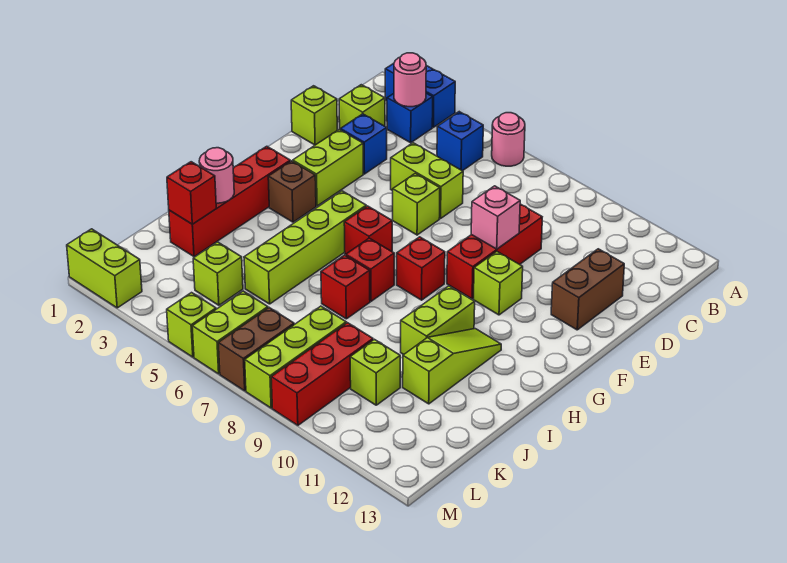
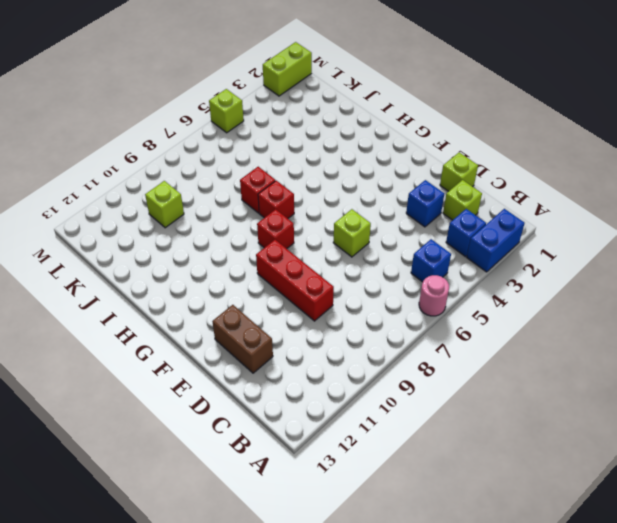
none -> lime brick D5:D6 level 1
none -> lime brick E3:F3 level 1
none -> lime brick F10 level 1
none -> red brick G2:J2 level 1

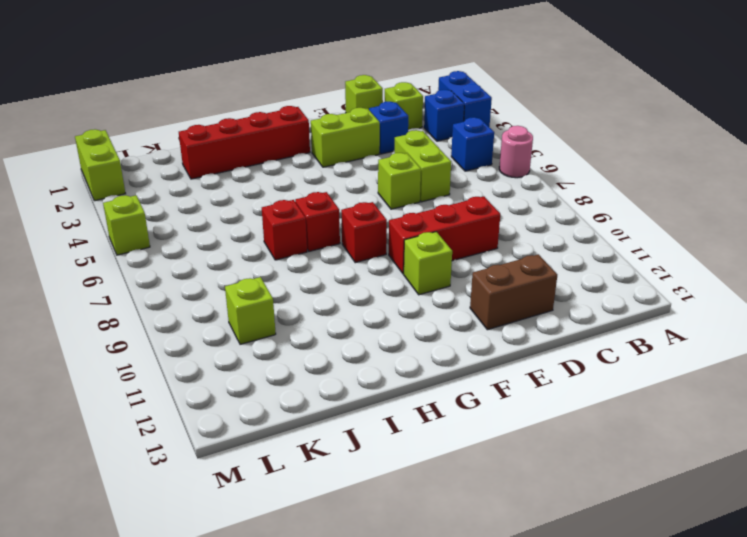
none -> brown brick G3 level 1
none -> lime brick G5:J5 level 1
none -> red brick G6 level 1
none -> lime brick H10:I10 level 1

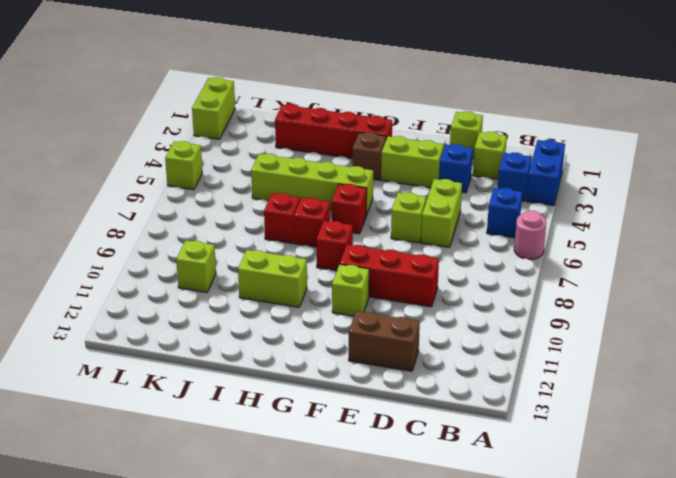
none -> lime slope H11:J11 level 1 top J
none -> lime brick K4 level 1
none -> lime brick K8:M8 level 1
none -> red brick K9:M9 level 1

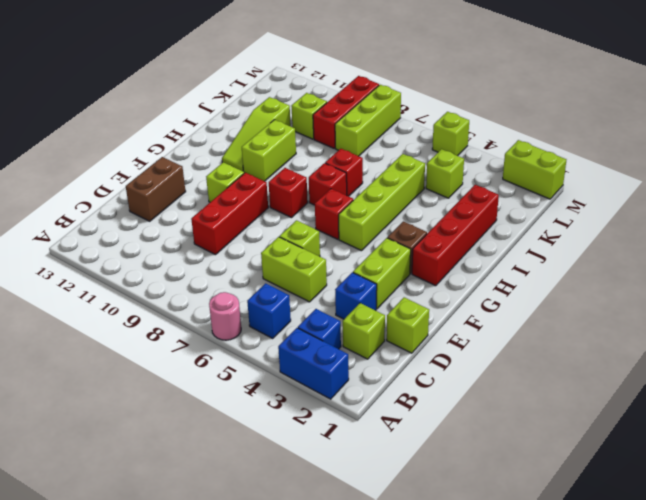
none -> lime brick L6:M6 level 1
none -> brown brick L7:M7 level 1
none -> pink round brick B3 level 2
none -> pink brick E9 level 2

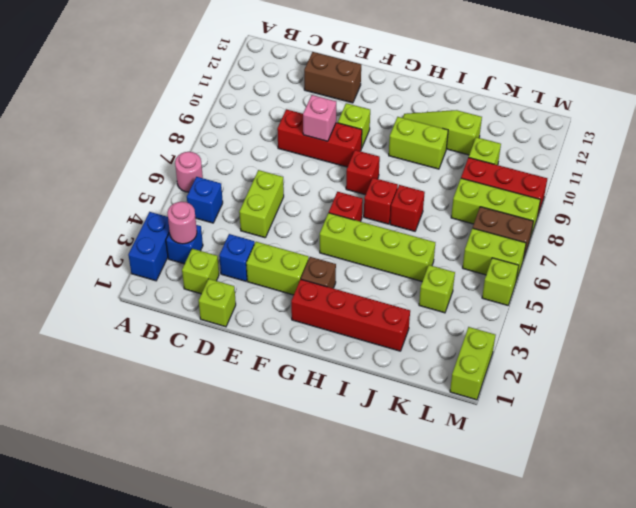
none -> lime brick E6 level 1
none -> pink round brick I2 level 2
none -> red brick J2 level 2

